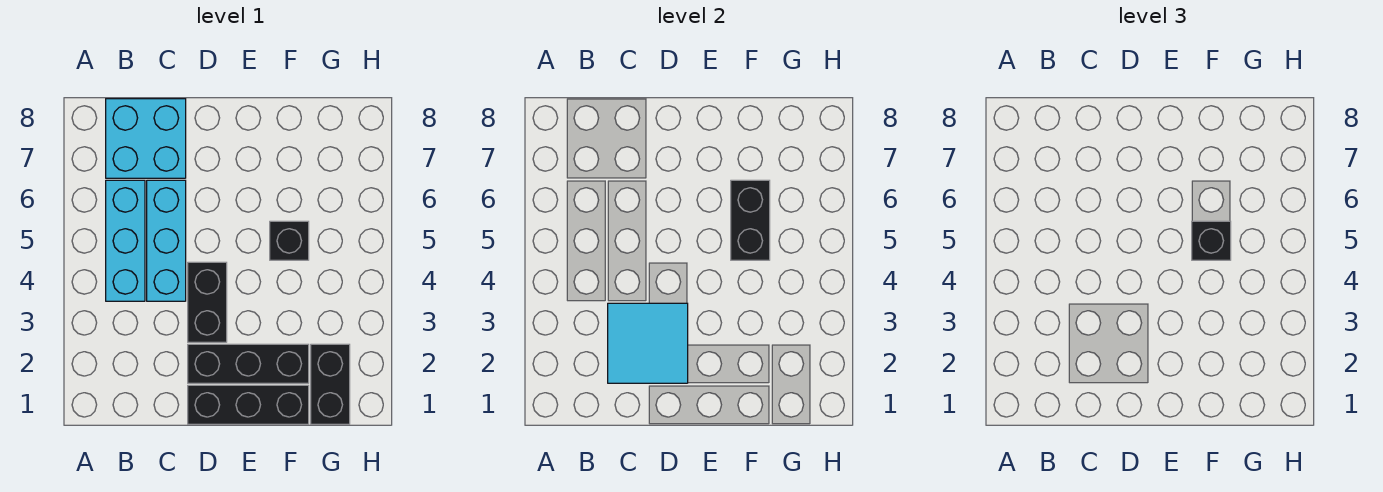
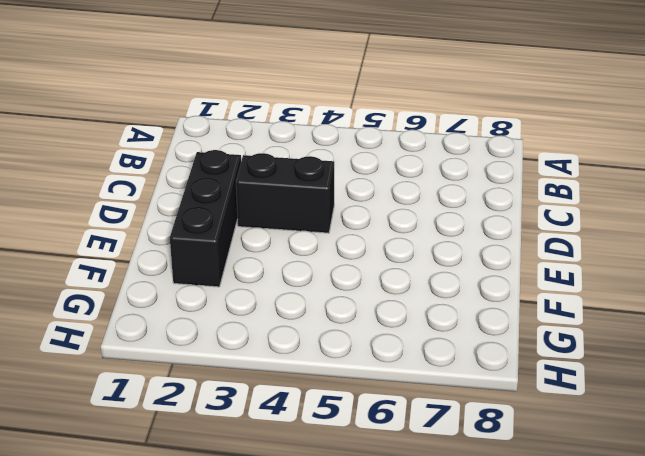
none -> cyan brick B4:B6 level 1
none -> cyan brick B7:C8 level 1

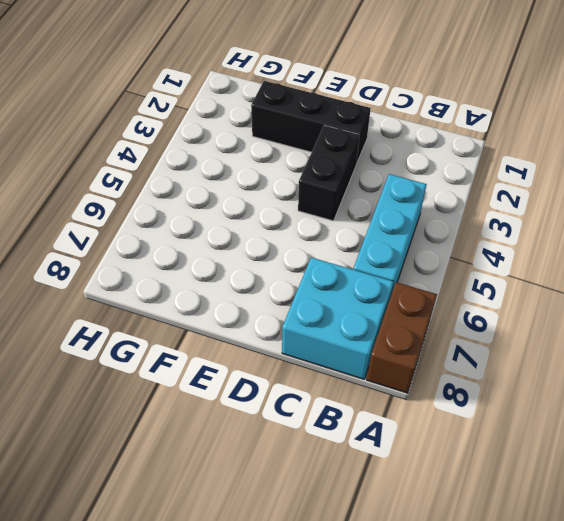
brown brick A7:A8 level 1 -> none
none -> cyan brick C4:C6 level 1
none -> black brick D1:F1 level 1

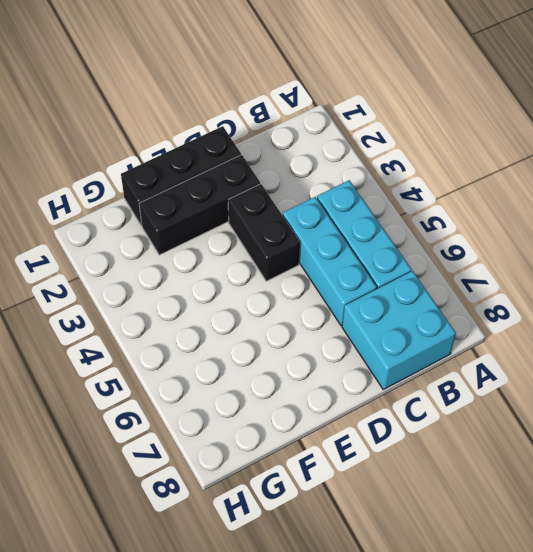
none -> black brick F5 level 1
none -> black brick G1:G2 level 1

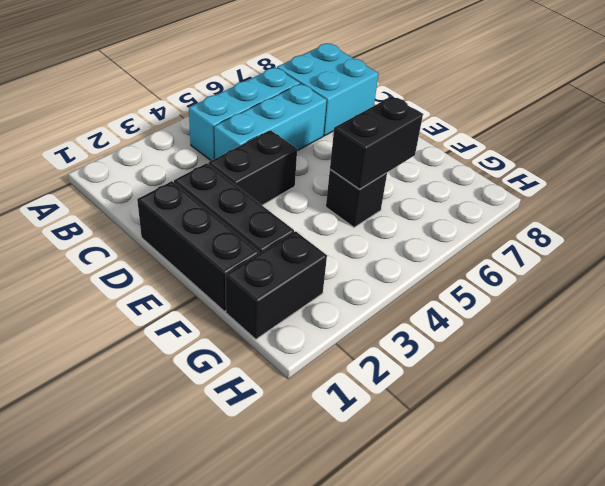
none -> cyan tile C2:D3 level 2
none -> black brick F5 level 3

